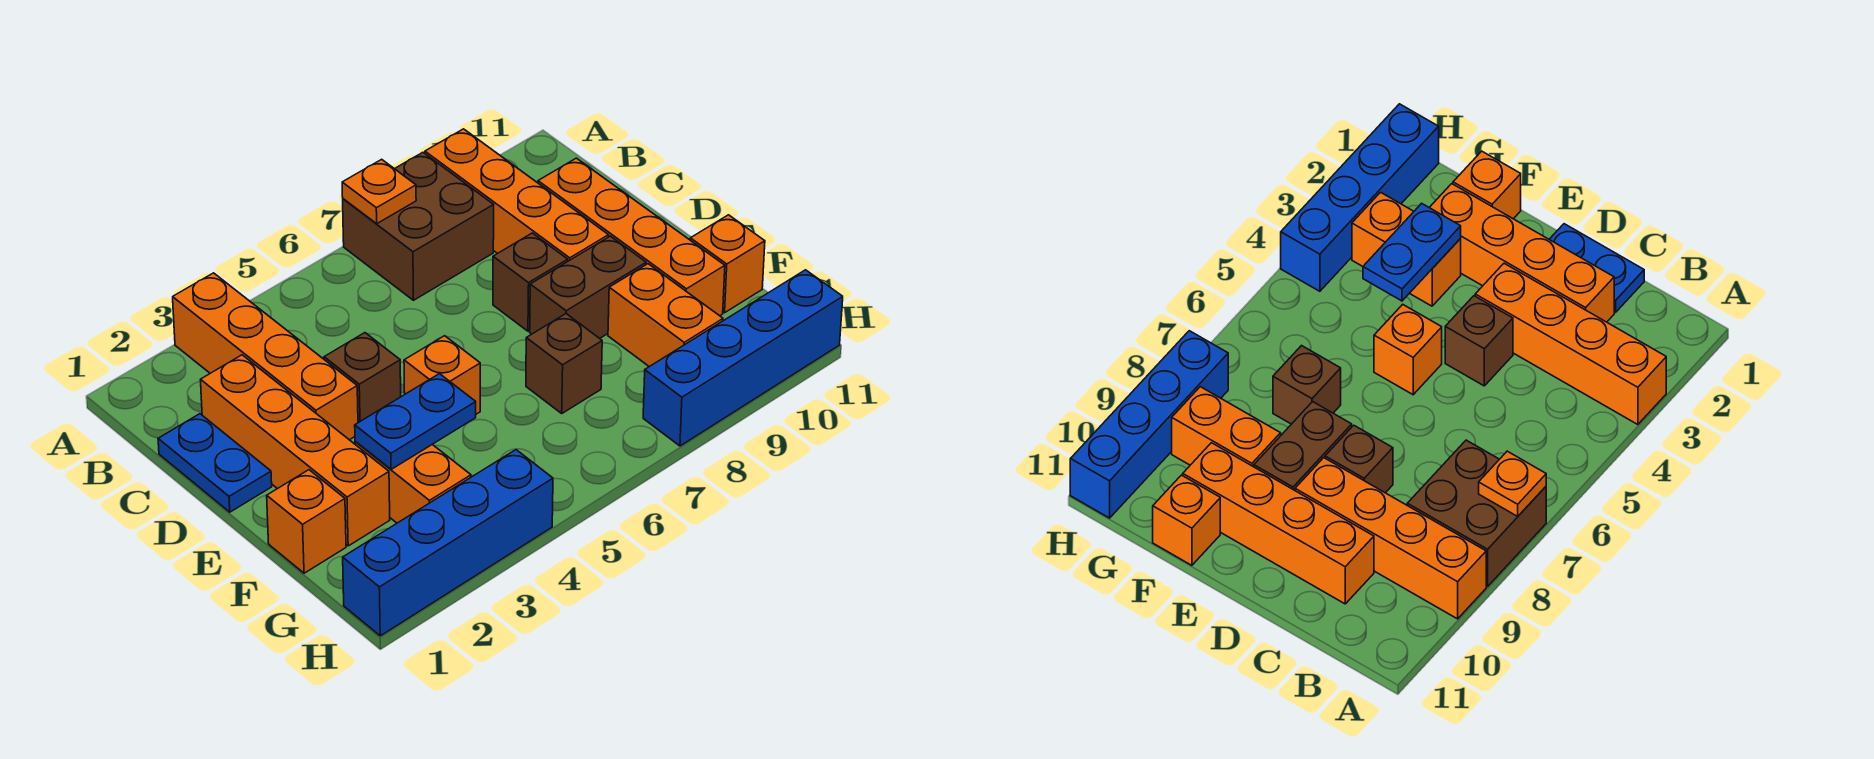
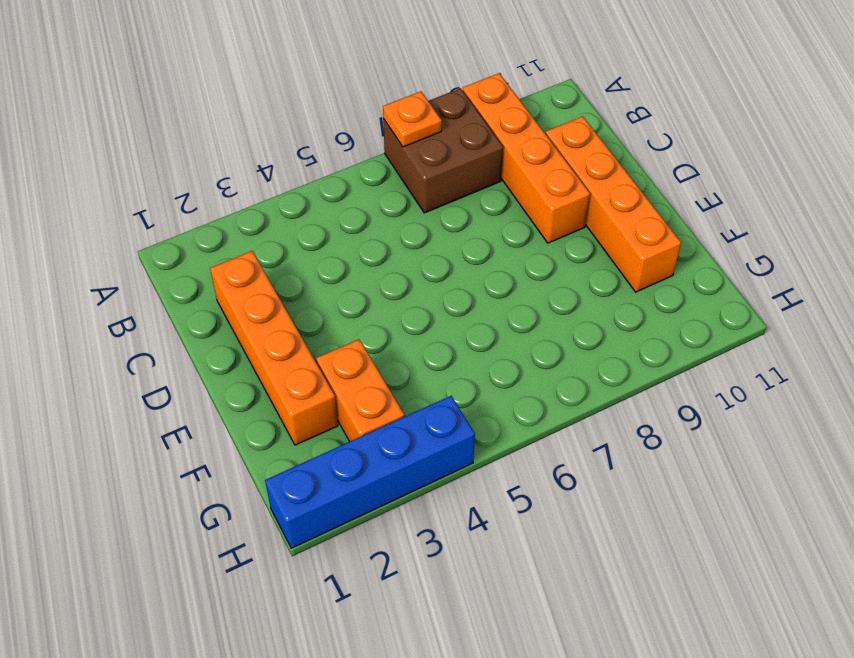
none -> orange brick A3:D3 level 1
none -> blue plate C1:D1 level 1
none -> brown brick D4 level 1

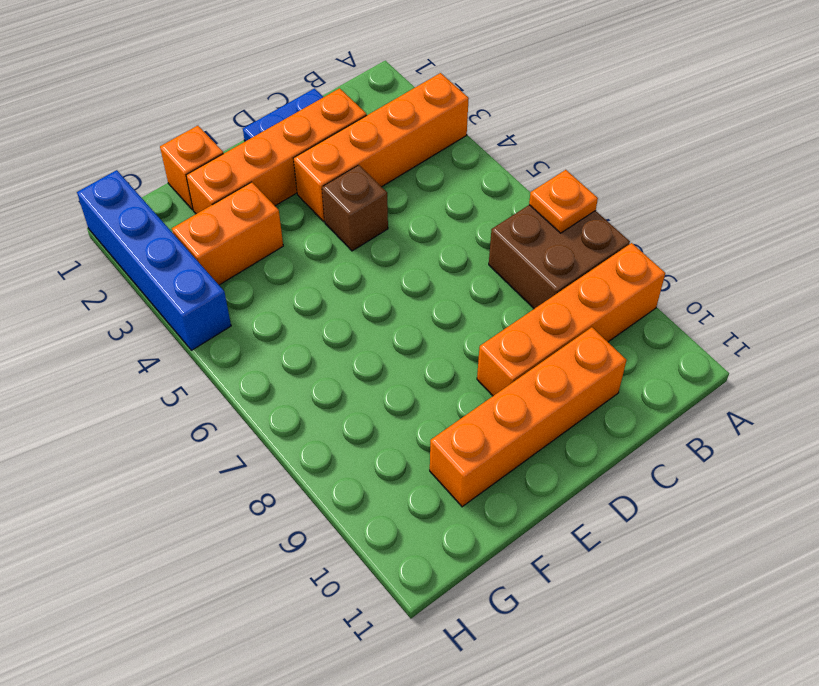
none -> brown brick D8 level 1
none -> orange brick E5 level 1
none -> brown brick E8:E9 level 1

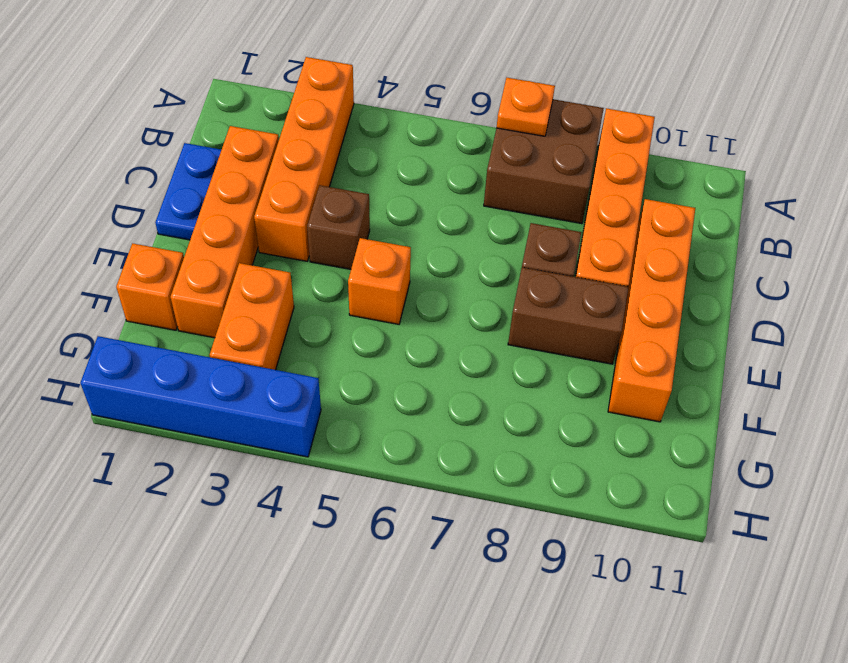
none -> brown brick F7 level 1
none -> orange brick F9:G9 level 1
none -> orange brick F11 level 1

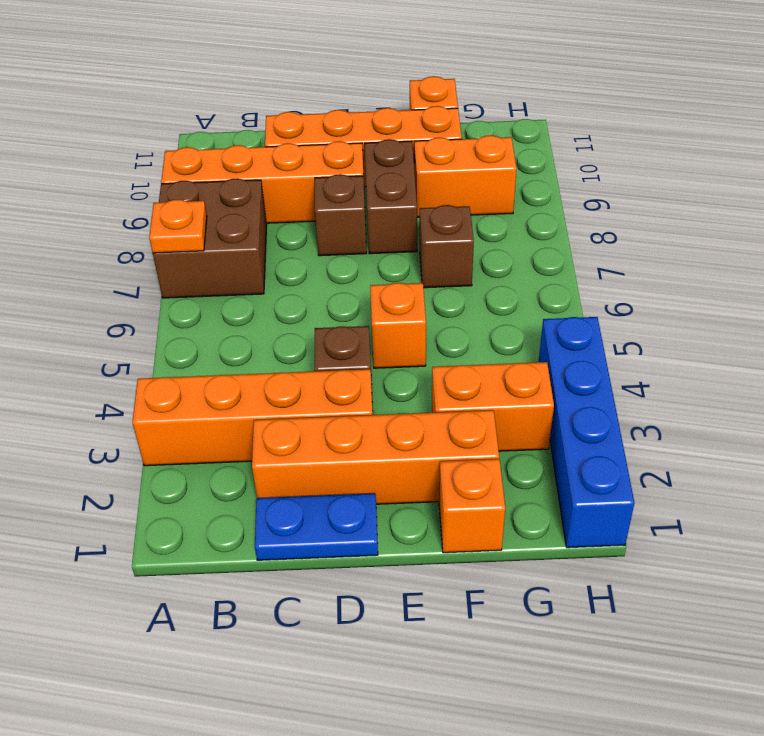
none -> blue brick H8:H11 level 1
none -> blue plate F3:F4 level 2

